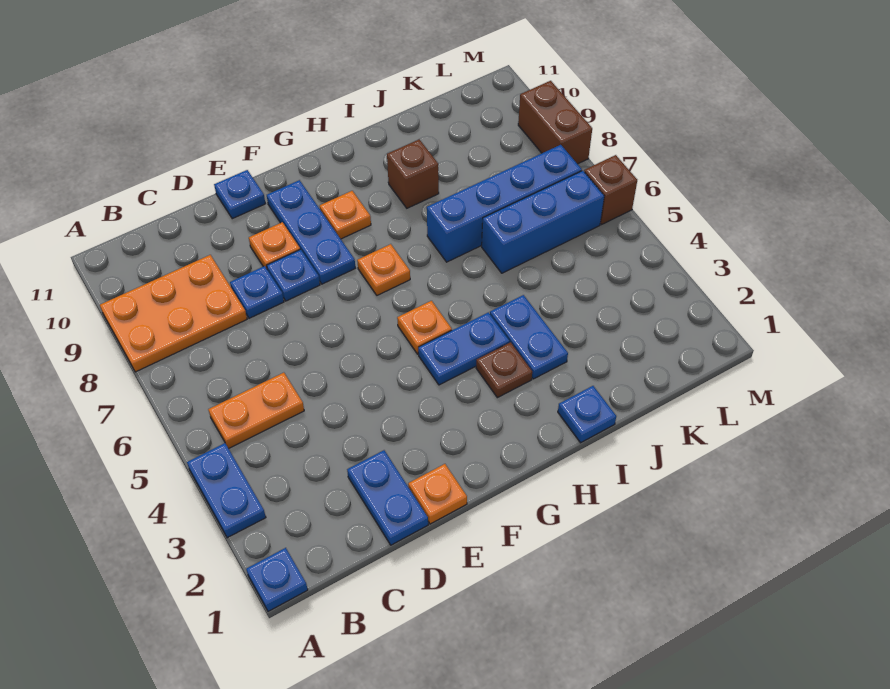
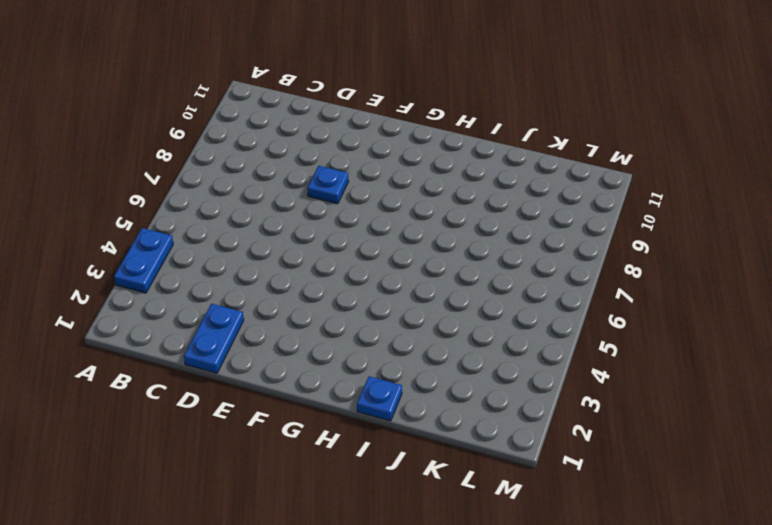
none -> blue plate A1 level 1
none -> orange plate A8:C9 level 1
none -> orange plate B5:C5 level 1

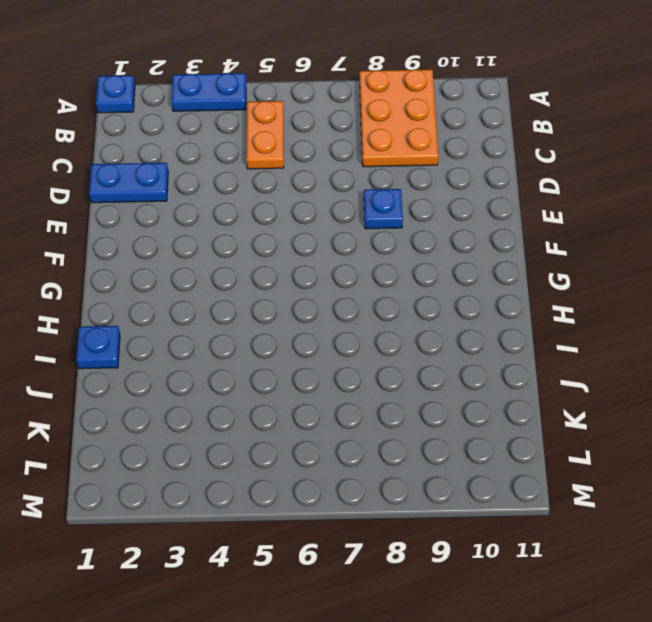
none -> blue plate D8 level 1
none -> orange plate E1 level 1
none -> orange plate E9 level 1

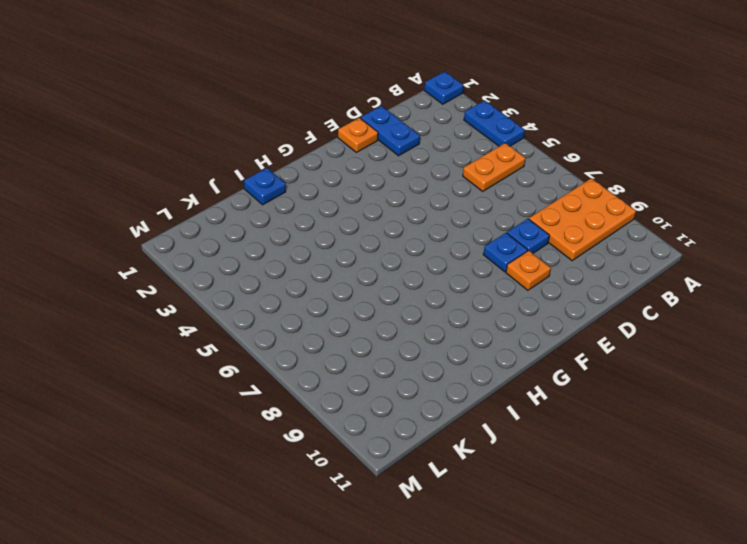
none -> blue plate E11 level 1
none -> blue plate F8:F10 level 1
none -> blue plate G4:H4 level 1

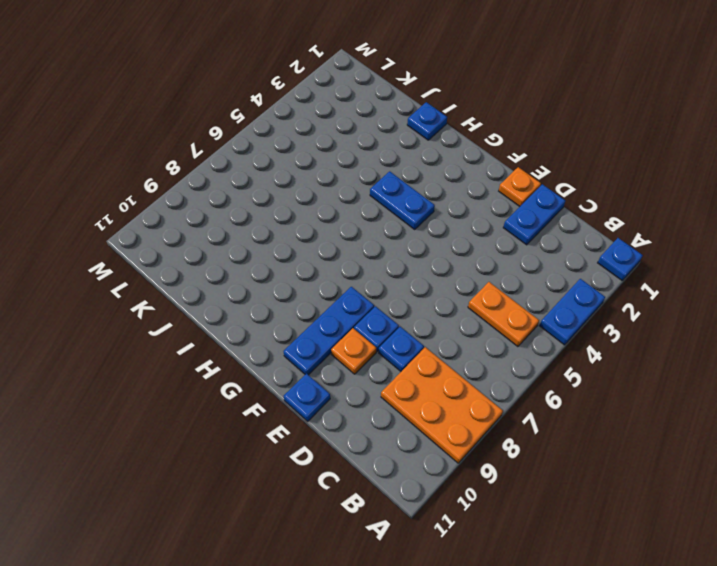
none -> orange plate G5 level 1
none -> orange plate G7 level 1
none -> orange plate G9 level 1

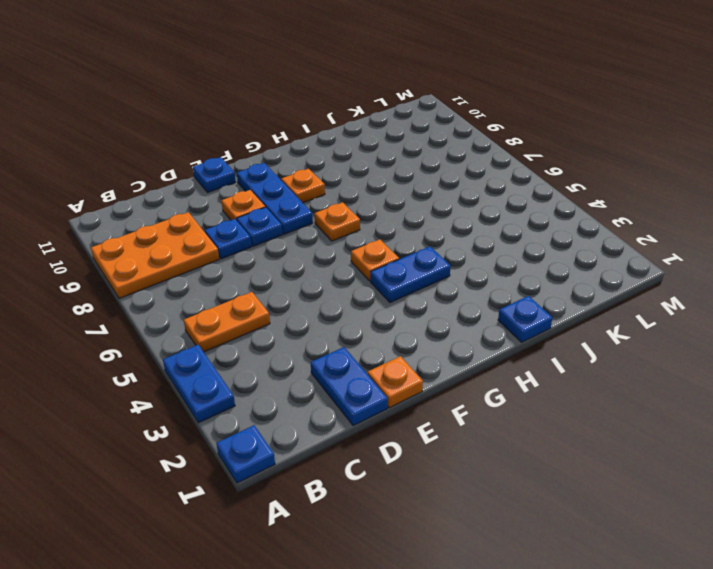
none -> brown plate H3 level 1
none -> blue plate I3:I4 level 1
none -> blue brick I7:L7 level 1

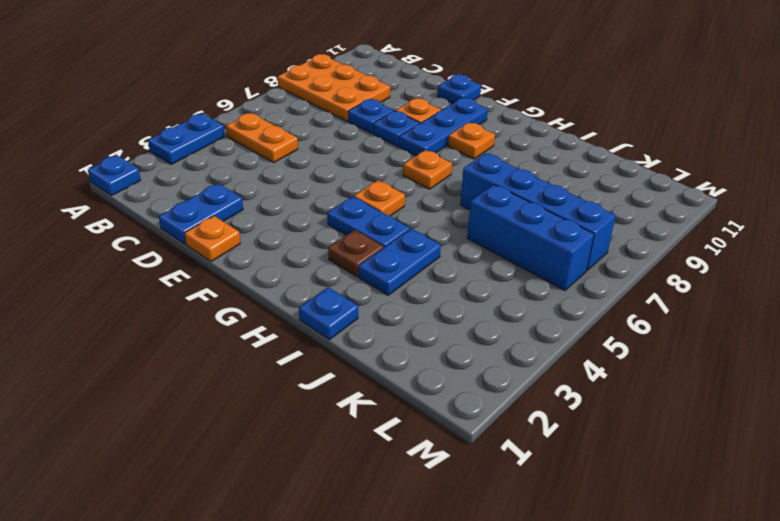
none -> brown brick I9 level 1
none -> brown brick M6 level 1
none -> brown brick M8:M9 level 1

